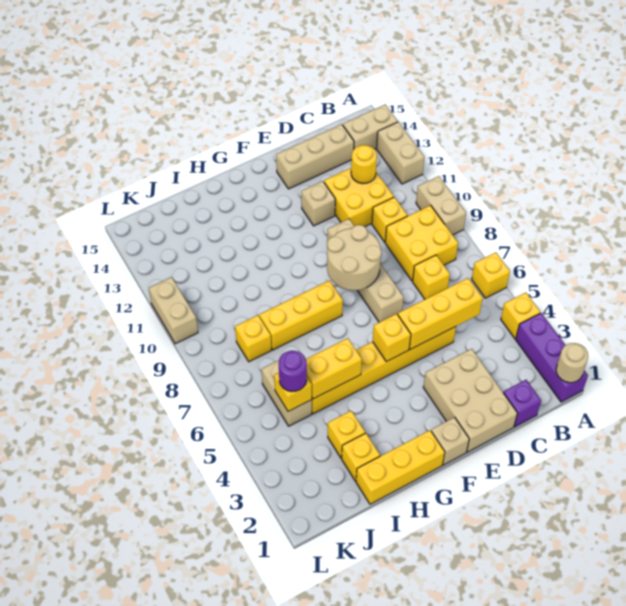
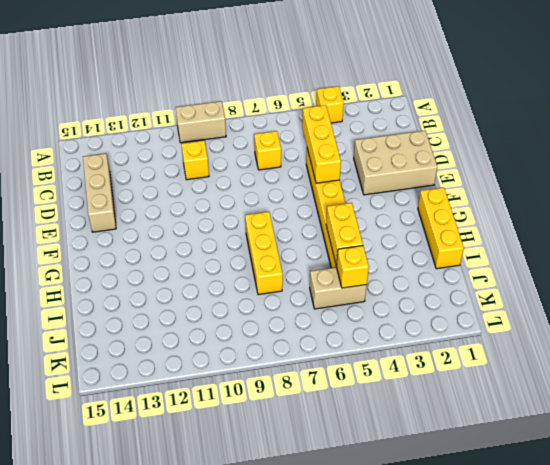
none -> purple brick A1:A3 level 1
none -> yellow brick A6 level 1
none -> tan brick A12:A13 level 1
none -> tan brick A14:B14 level 1

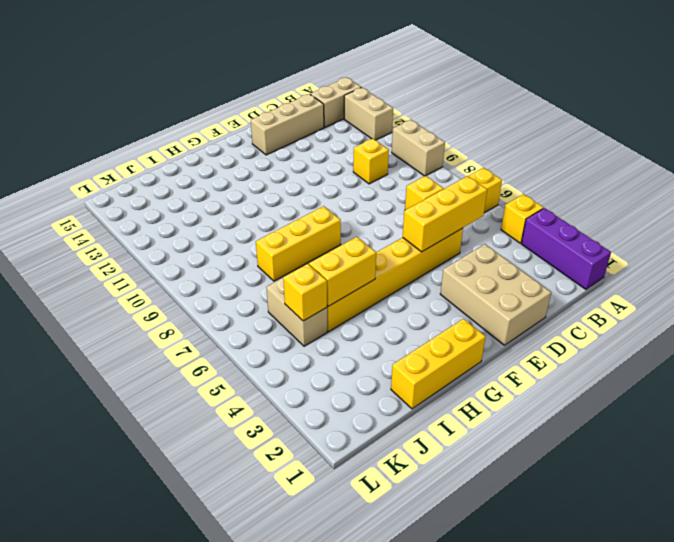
none -> yellow brick B8:C9 level 1
none -> purple brick C1 level 1
none -> yellow brick C11:D12 level 1
none -> tan brick E7:E10 level 1

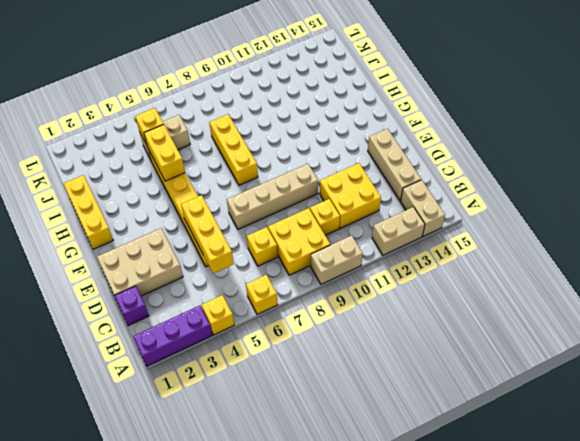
none -> tan brick E12 level 1
none -> tan brick F1 level 1
none -> yellow brick I2 level 1
none -> yellow brick I3 level 1

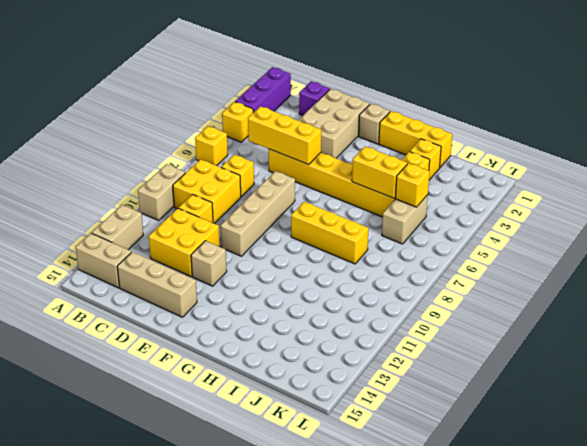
none -> yellow brick J8 level 1
none -> tan brick L10:L11 level 1
none -> tan round brick A1 level 2
none -> yellow round brick C12 level 2

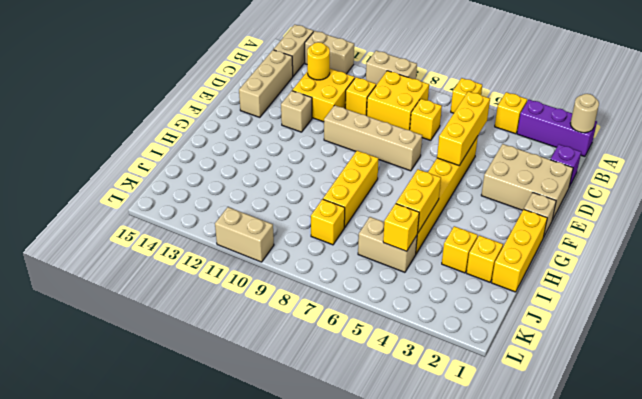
none -> tan round brick E8:F9 level 2
none -> yellow brick F5 level 2
none -> purple round brick J5 level 3

